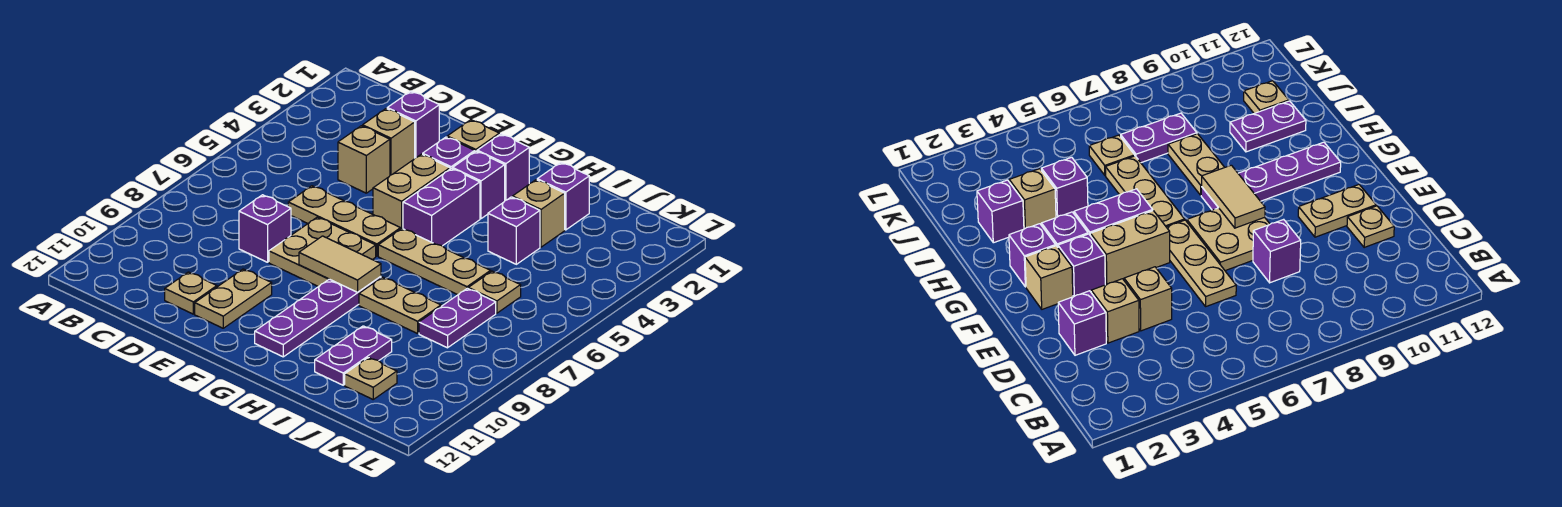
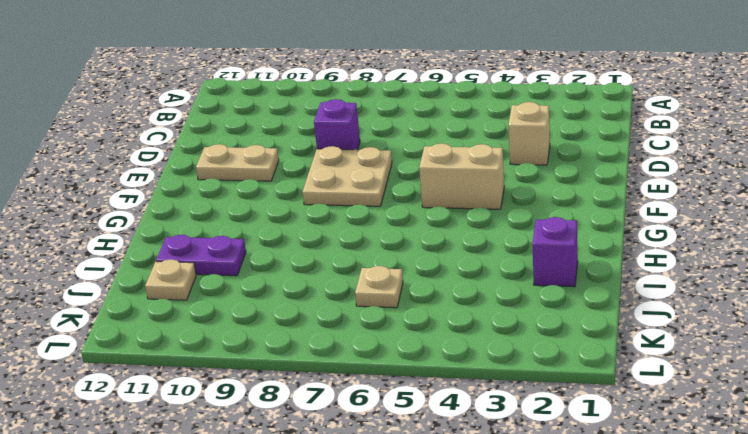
none -> purple brick D2 level 1
none -> tan brick D4 level 1
none -> tan plate D6:F6 level 1

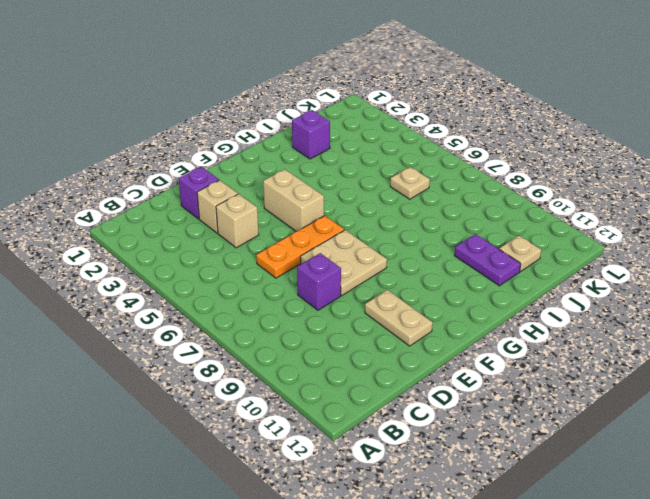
orange plate D6:F6 level 1 -> tan plate D6:F6 level 1
none -> tan plate D11 level 1
none -> tan brick F2 level 1
none -> purple brick F3 level 1

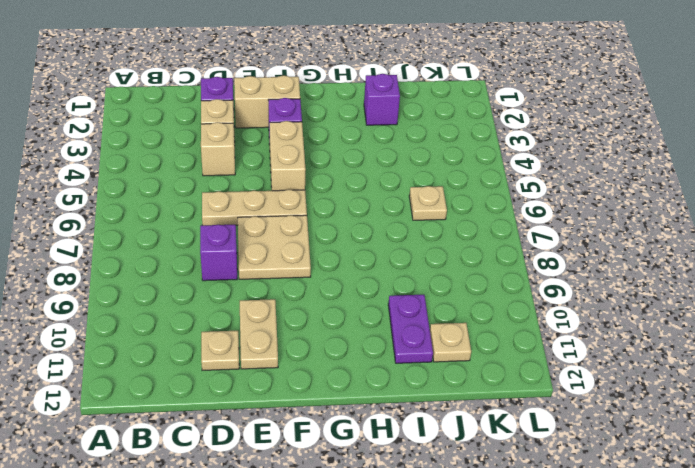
tan brick E2:F2 level 1 -> tan brick F2 level 1
none -> purple brick G2 level 1
none -> purple brick G3 level 1
none -> purple brick G4:G5 level 1

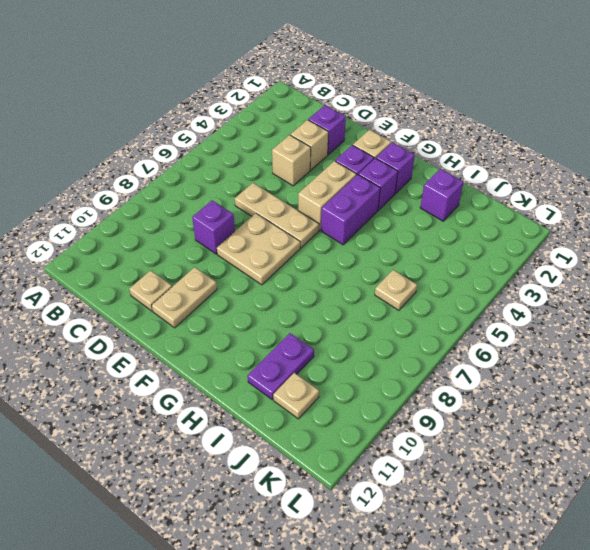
none -> tan plate G6:I6 level 1
none -> purple plate G8:G11 level 1
none -> tan plate H8:I8 level 1

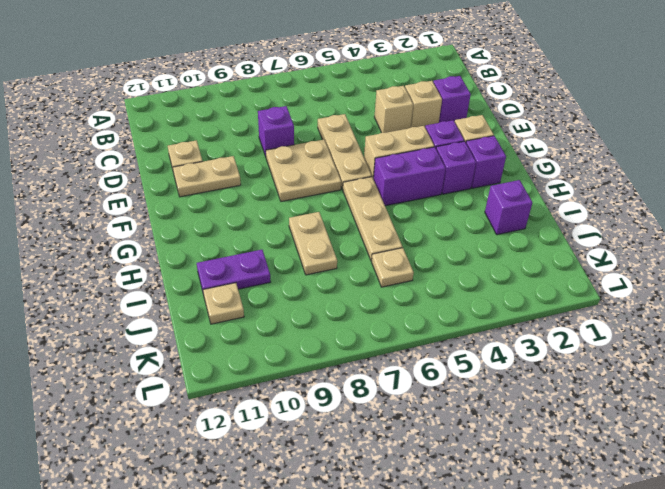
none -> purple plate G8:G11 level 1
none -> tan brick I3 level 1
none -> purple brick I4 level 1

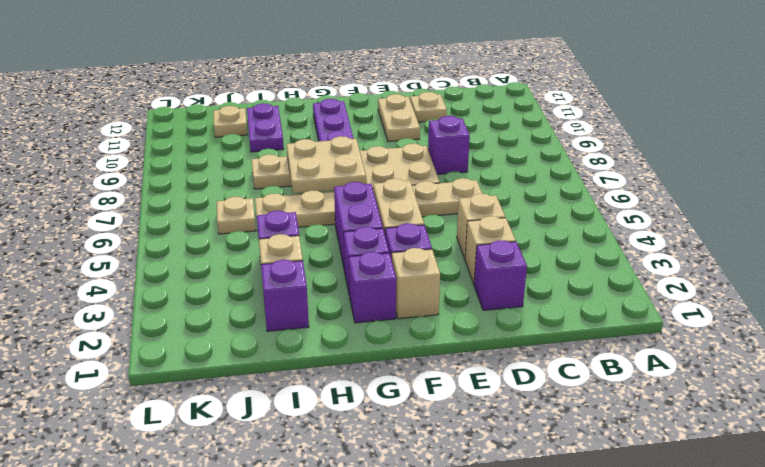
tan plate G7:H8 level 2 -> tan tile F8:G8 level 2
none -> purple plate J7:J8 level 1

